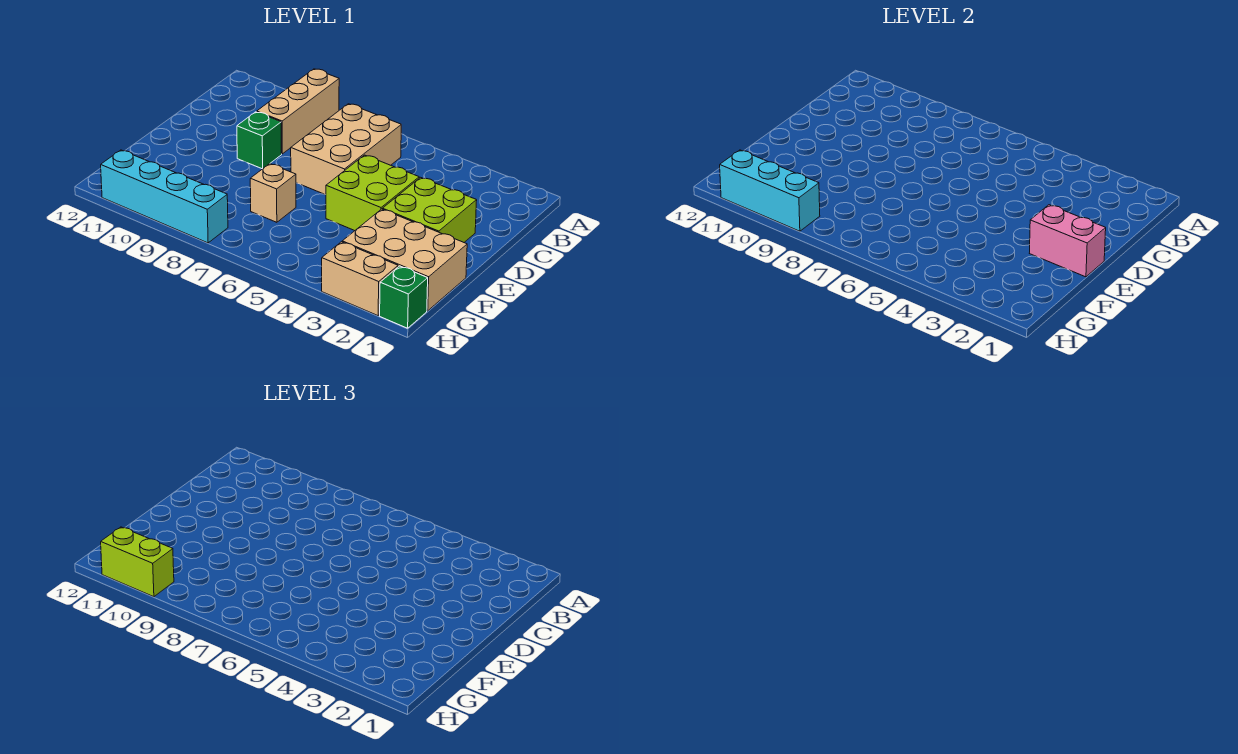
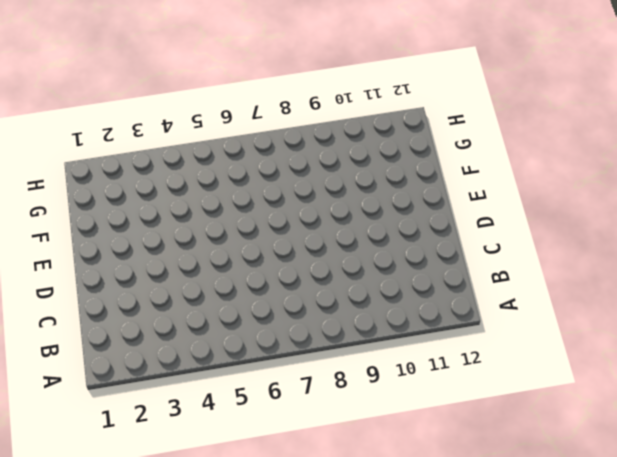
none -> tan brick A9:C9 level 1
none -> tan brick B6:D7 level 1
none -> lime brick D2:E3 level 1

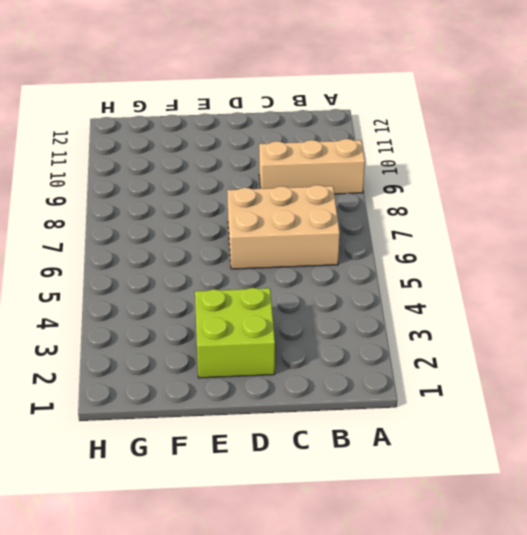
none -> lime brick D4:E5 level 1
none -> green brick D9 level 1
none -> tan brick F1:G3 level 1

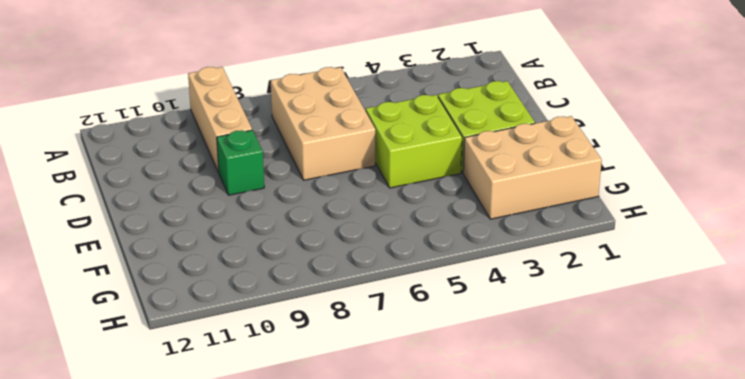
none -> tan brick F7 level 1
none -> green brick H1 level 1
none -> tan brick H2:H3 level 1

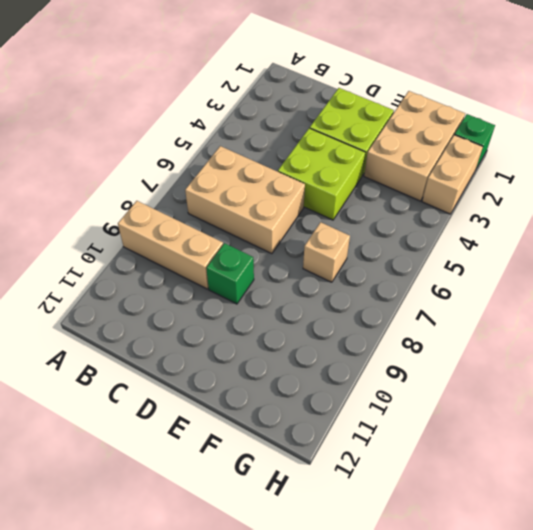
none -> cyan brick H8:H11 level 1
none -> pink brick E1:E2 level 2
none -> cyan brick H9:H11 level 2

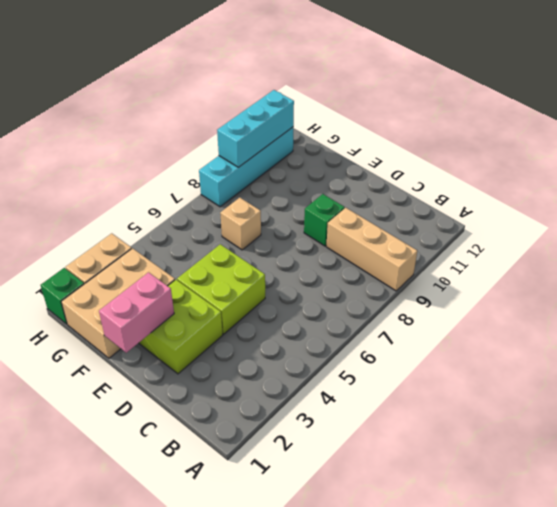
none -> tan brick B6:D7 level 1
none -> lime brick H10:H11 level 3

